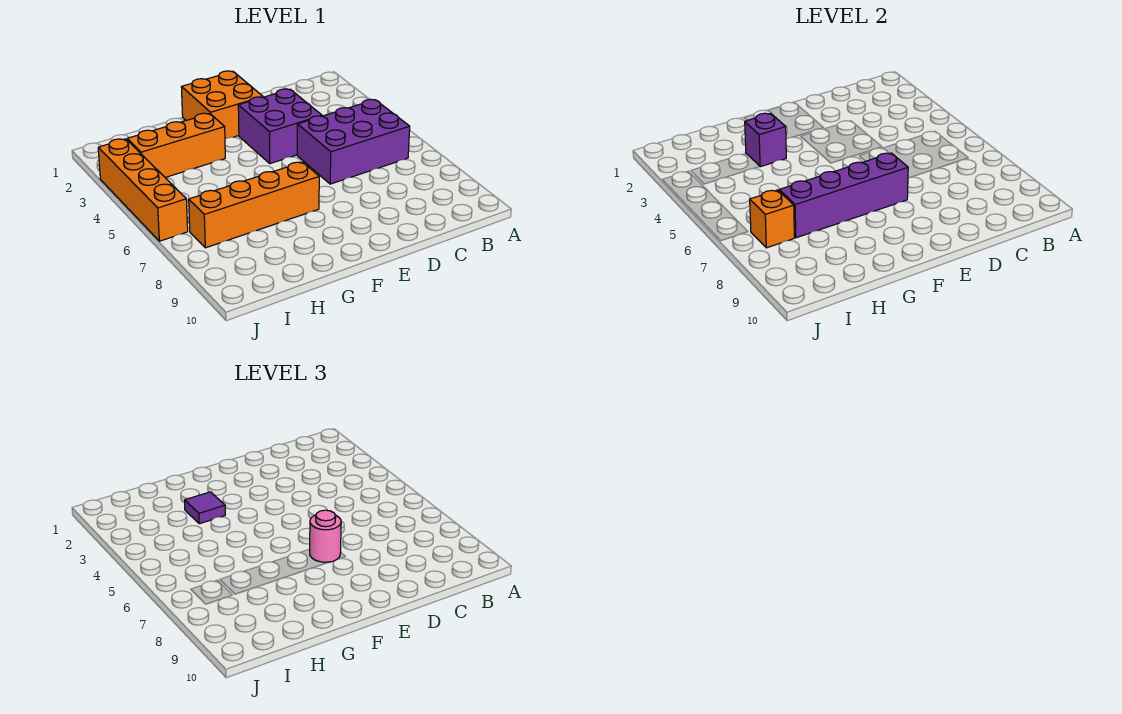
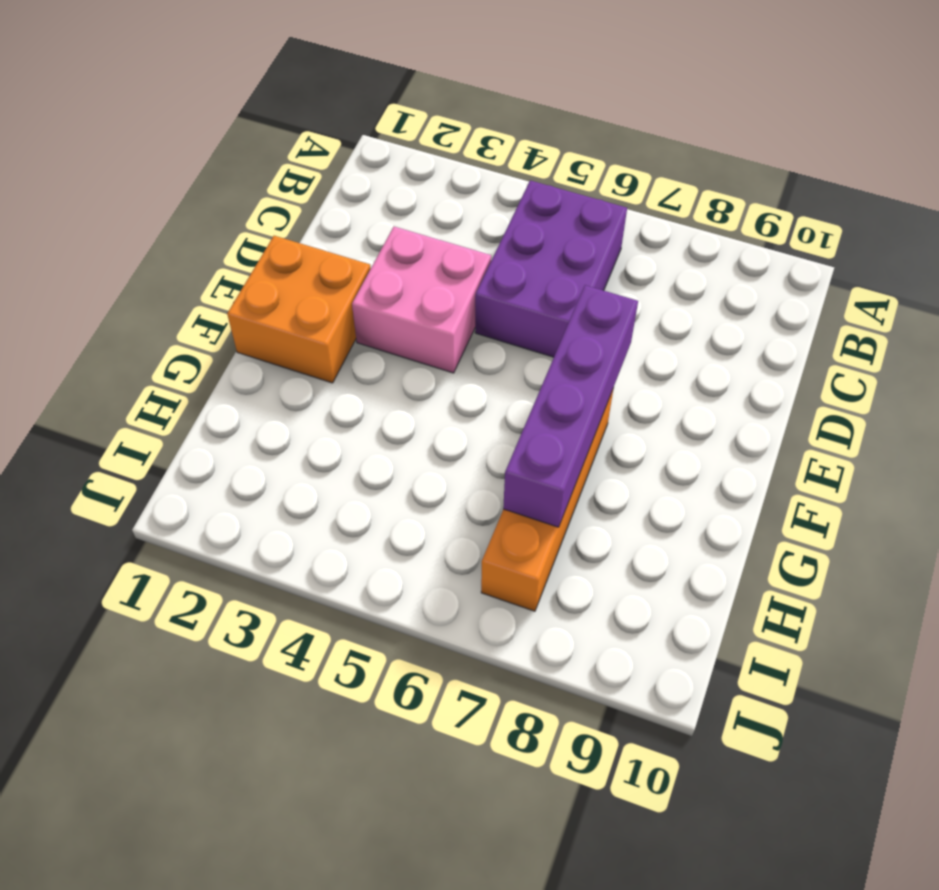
pink brick D3:E4 level 1 -> purple brick D3:E4 level 1
none -> orange brick G3:I3 level 1
none -> orange brick J3:J6 level 1

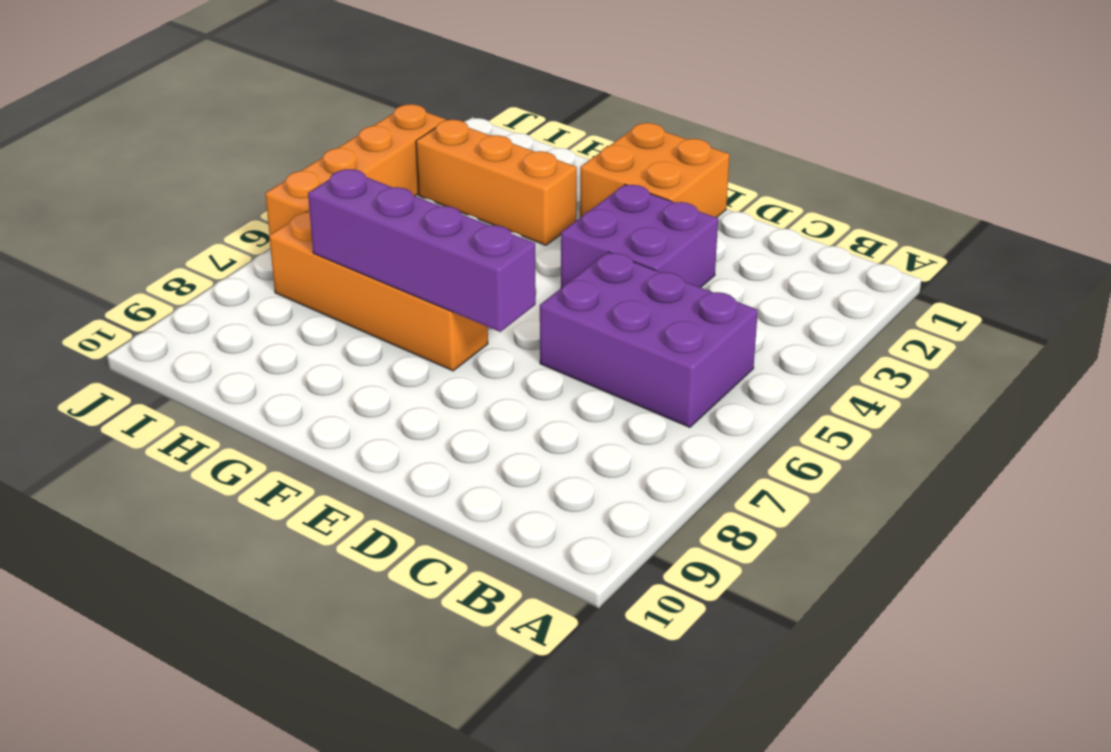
none -> purple brick G3 level 2
none -> orange brick I7 level 2

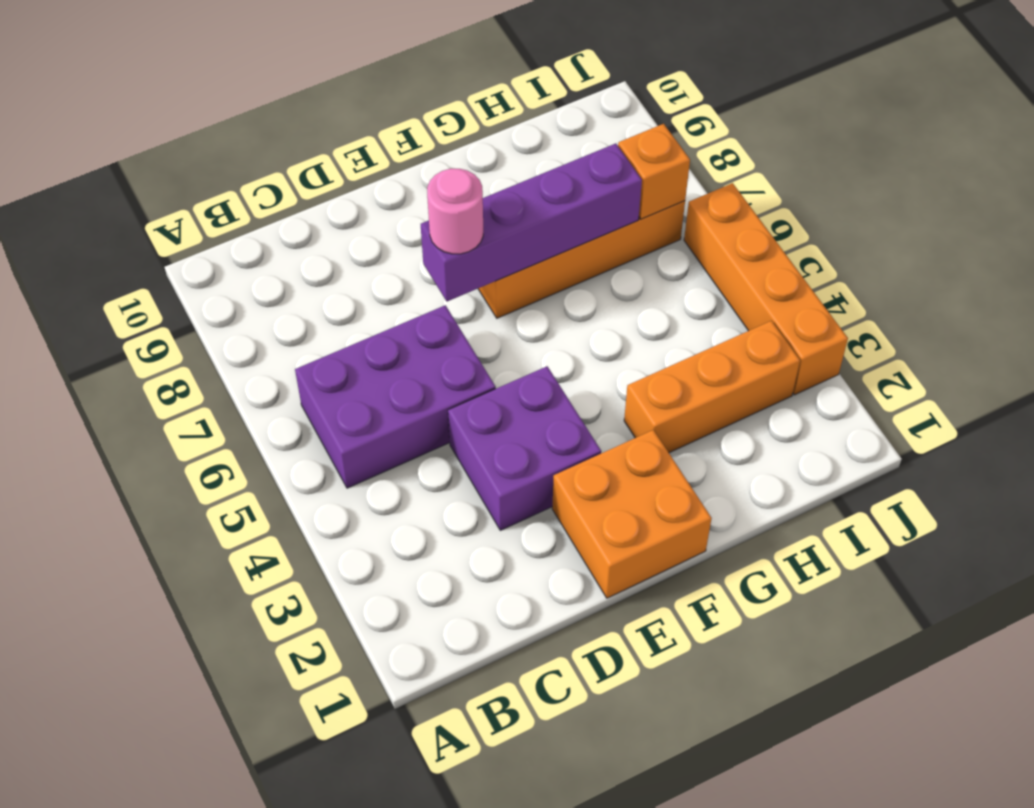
none -> purple brick G3 level 2
none -> purple tile G3 level 3

